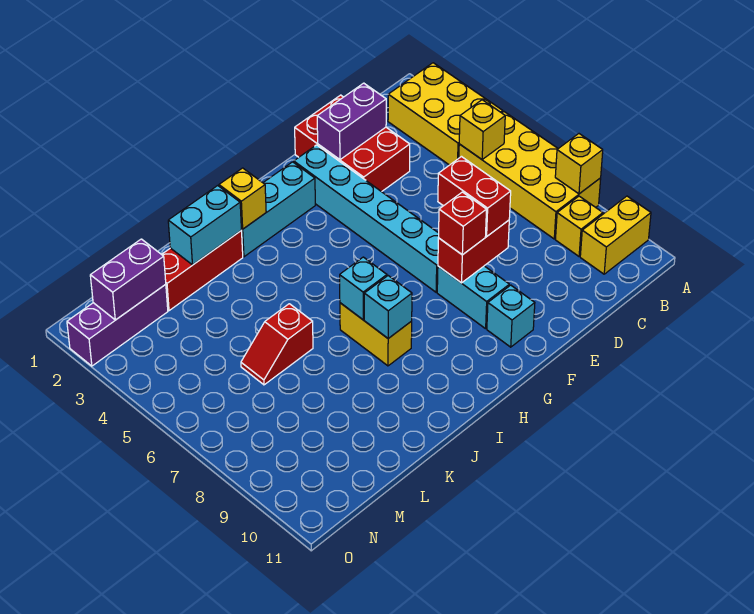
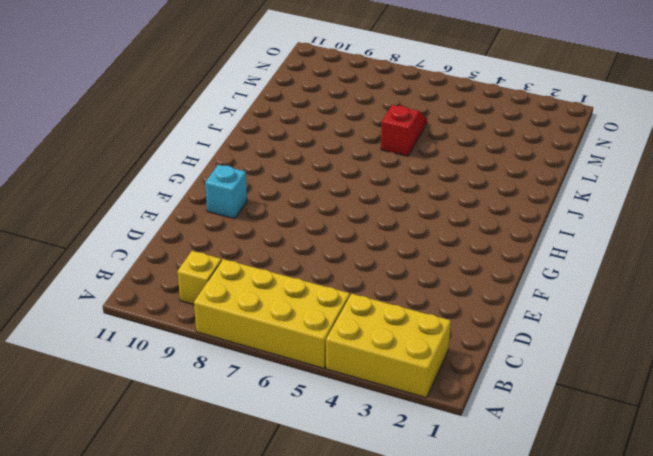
none -> yellow brick A10:B10 level 1
none -> red brick D1:E3 level 1
none -> cyan brick F2:F7 level 1

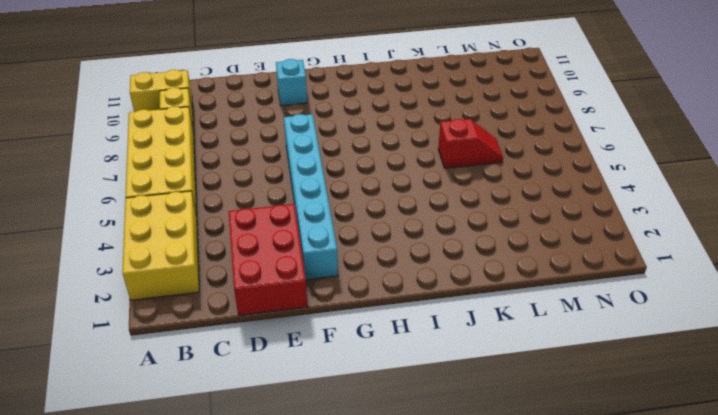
none -> cyan brick F8:F9 level 1
none -> cyan brick G2:I2 level 1
none -> yellow brick I7:I8 level 1

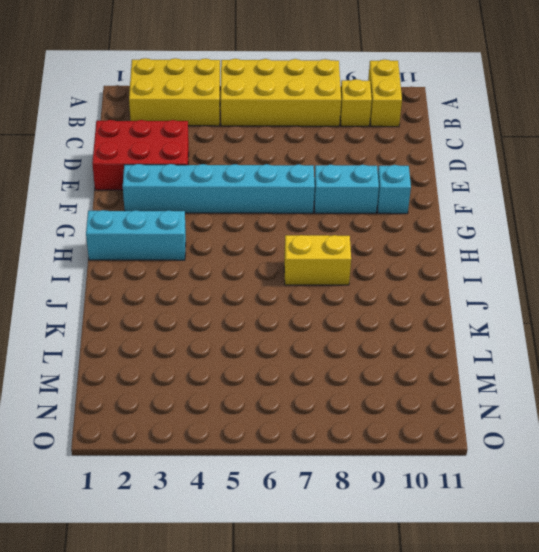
cyan brick H1:H3 level 1 -> cyan brick G2:I2 level 1
none -> red brick J2:L2 level 1
none -> red slope K6:L6 level 1 top K
none -> purple brick M2:O2 level 1

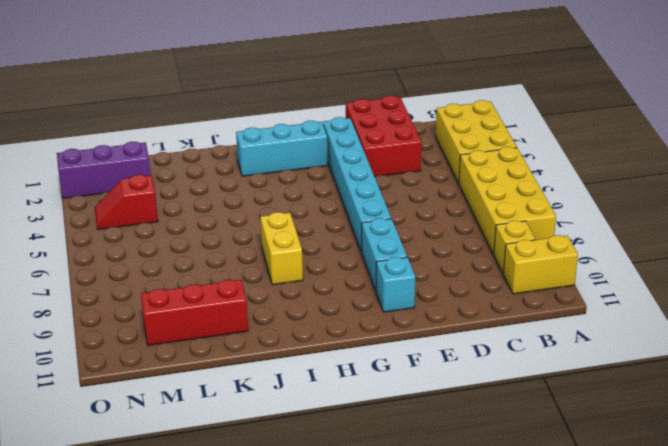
red brick K10:M10 level 1 -> red brick J2:L2 level 1
red slope M4:N4 level 1 top M -> red slope K6:L6 level 1 top K
none -> yellow brick A8 level 2
none -> yellow brick B5 level 2
none -> purple brick D2:E2 level 2

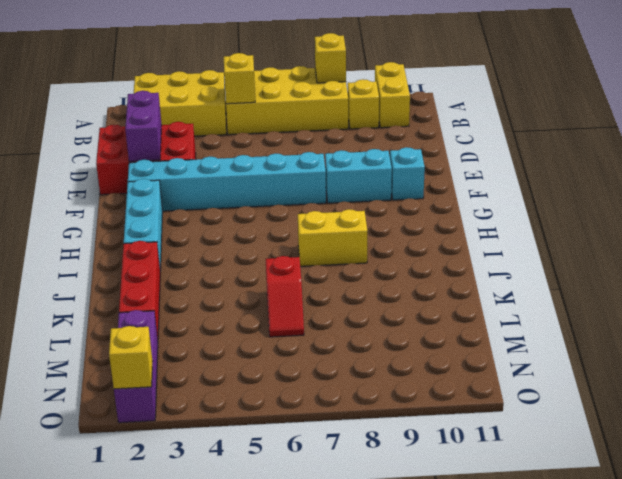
yellow brick O2 level 2 -> yellow brick I2 level 2
none -> red brick E8:F8 level 2
none -> cyan brick I7 level 2
none -> cyan brick I8 level 2

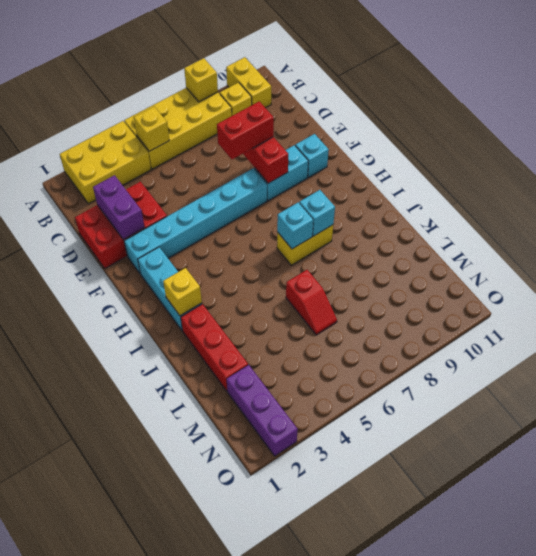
none -> cyan brick J2:K2 level 2
none -> purple brick M2:N2 level 2
none -> red brick F8 level 3

